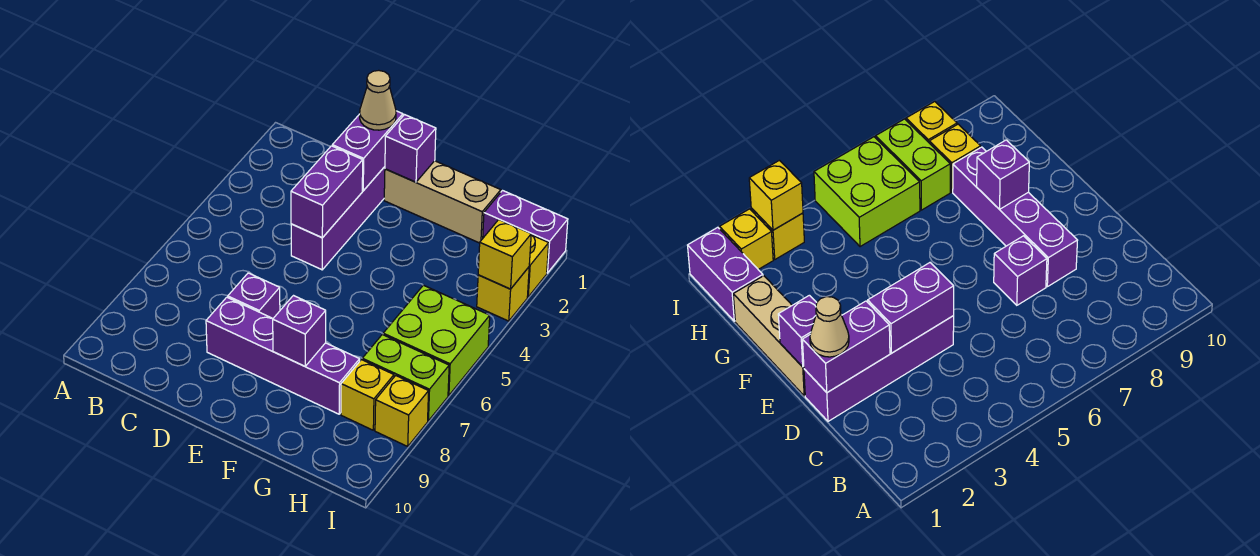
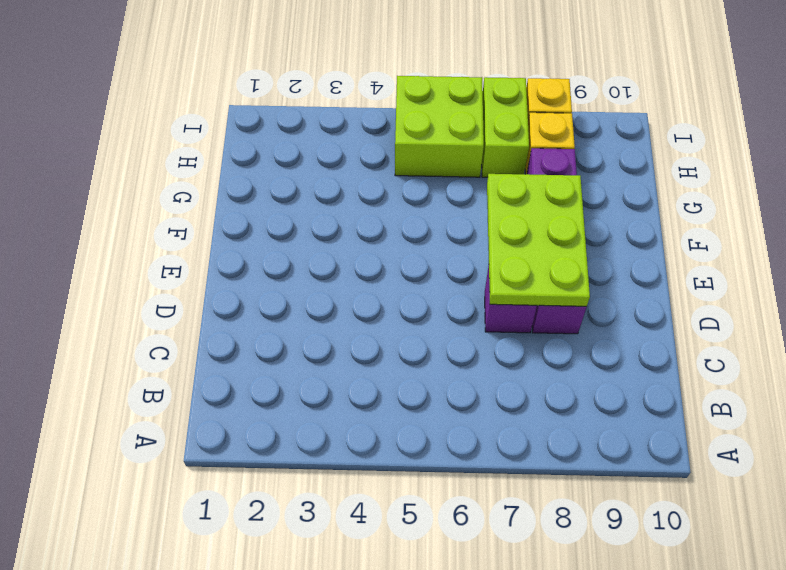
lime plate D7:F8 level 2 -> purple brick F8 level 2
none -> purple brick D1:D4 level 1
none -> tan brick E1:G1 level 1
none -> purple brick H1:I1 level 1

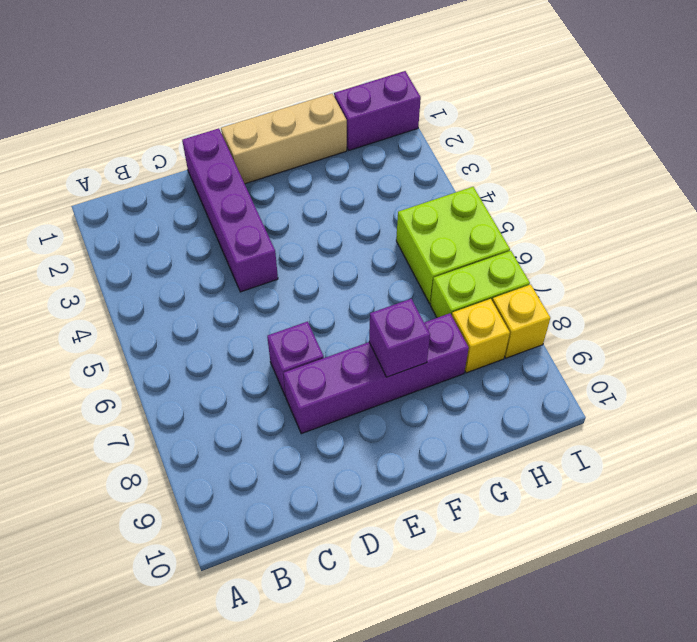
none -> yellow brick I2 level 1
none -> yellow brick I3 level 1
none -> purple brick D1:D2 level 2

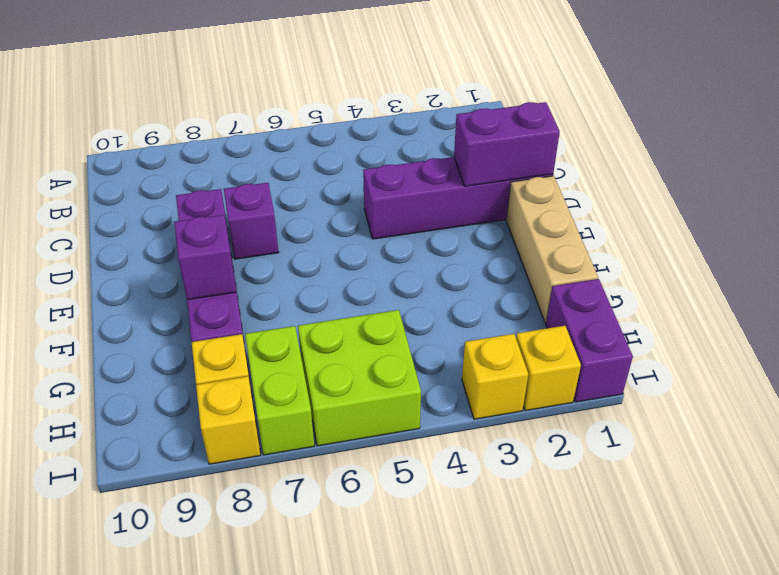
none -> purple brick D3:D4 level 2
none -> purple brick E1 level 2
none -> yellow brick I3 level 2

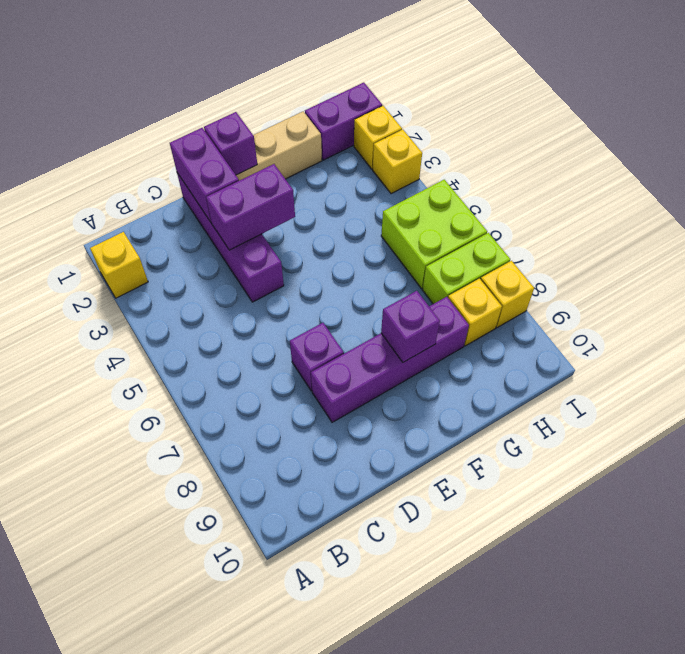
yellow brick A2 level 1 -> yellow brick I3 level 2
purple brick D3:E3 level 2 -> purple brick D3:D4 level 2
none -> tan cone D1 level 3

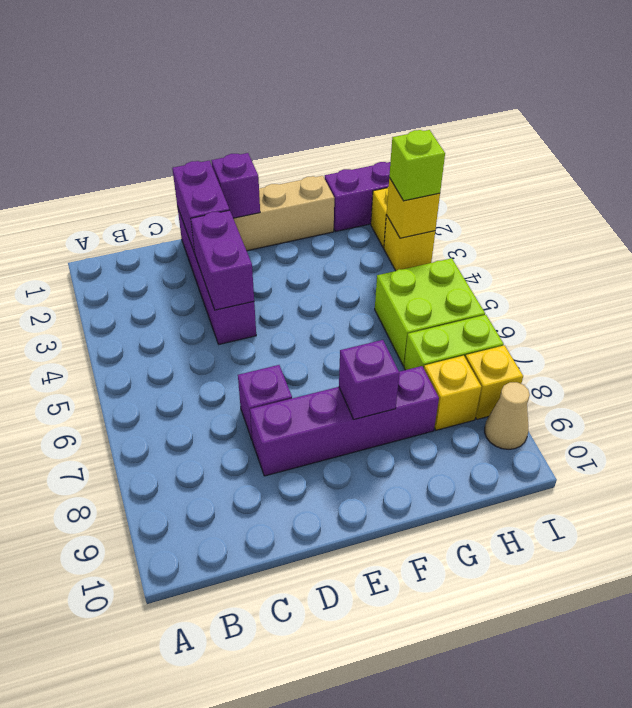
lime brick I3 level 3 -> none
tan cone I9 level 1 -> tan cone D1 level 3

